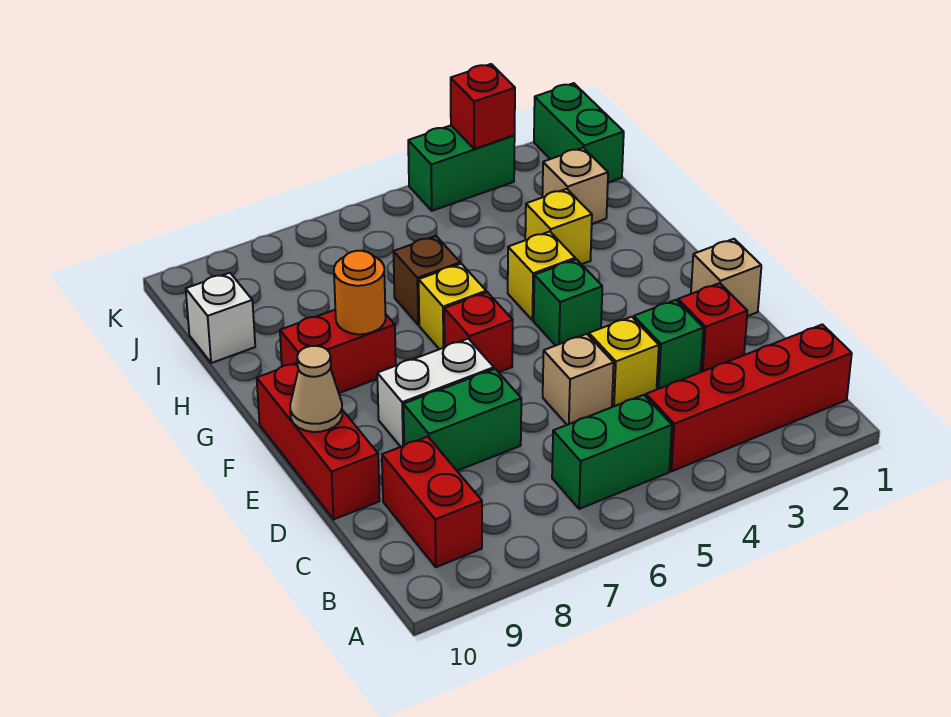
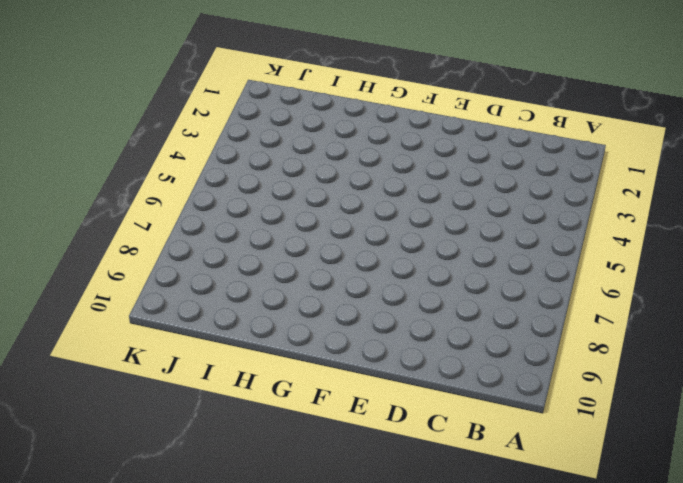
none -> red brick B1:B4 level 1
none -> green brick B5:B6 level 1
none -> red brick B9:C9 level 1

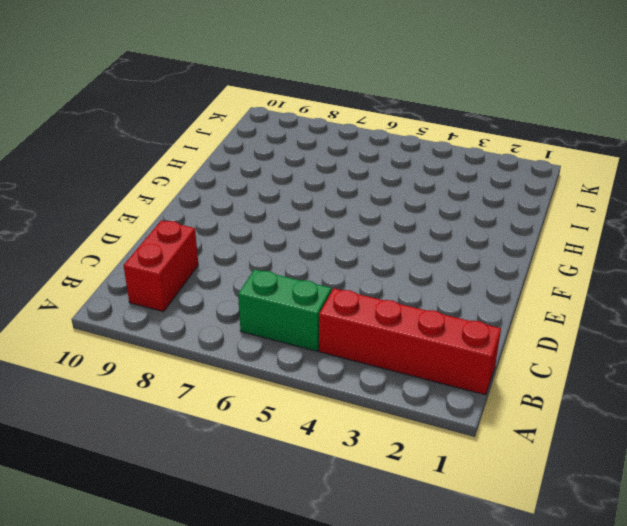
none -> red brick D2 level 1
none -> green brick D3 level 1
none -> yellow brick D4 level 1

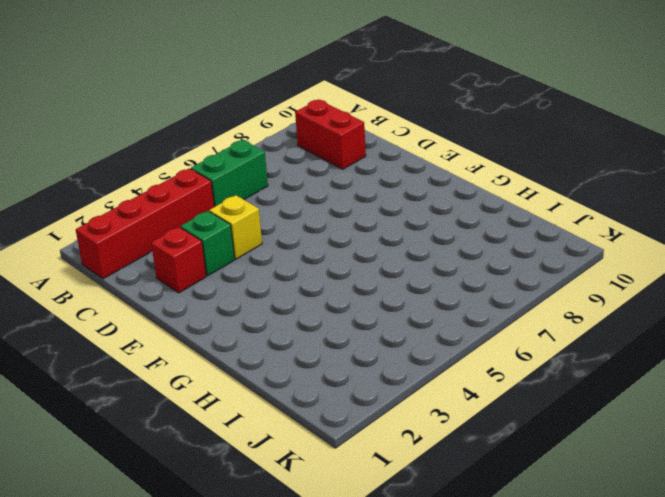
none -> tan brick D5 level 1
none -> green brick D7:D8 level 1
none -> red brick D10:F10 level 1

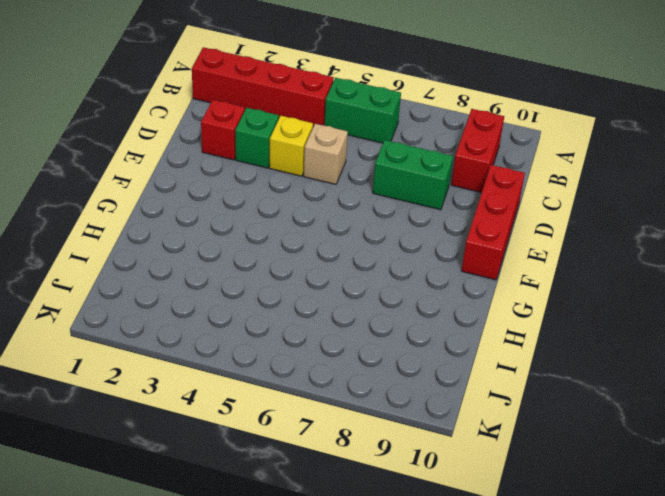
none -> tan brick E1 level 1
none -> white brick E7:E8 level 1
none -> green brick F4 level 1

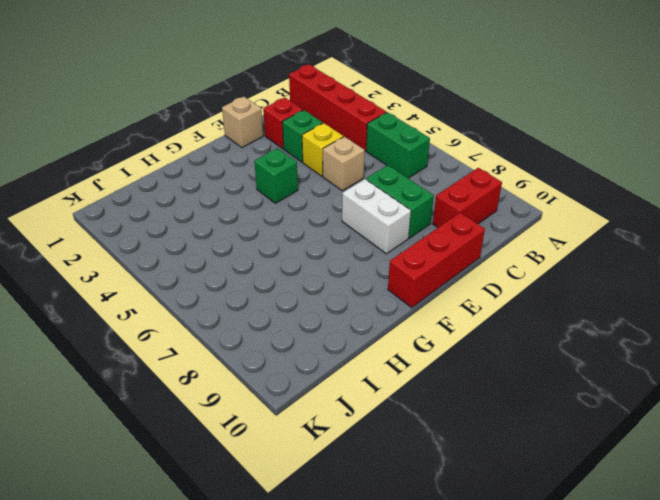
none -> red brick F6 level 1
none -> yellow brick G4 level 1
none -> yellow brick G6 level 1

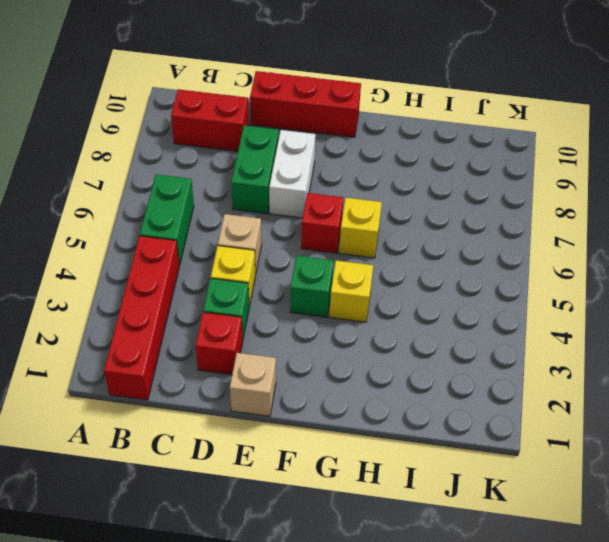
none -> red brick G8:G9 level 1
none -> yellow brick H3 level 1
none -> brown brick H6 level 1

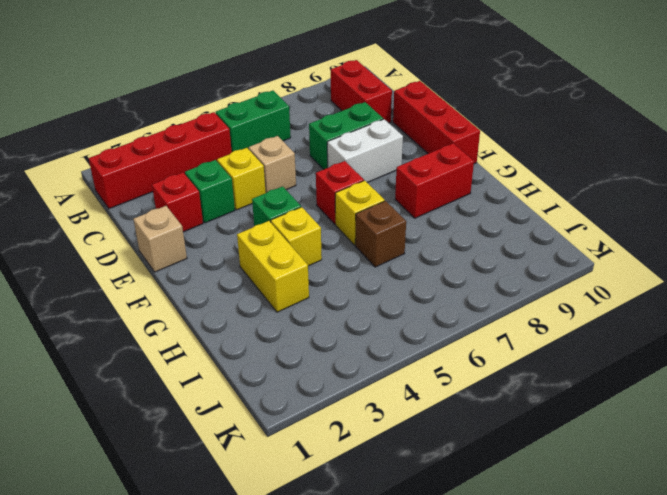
yellow brick G3:H3 level 1 -> yellow brick H3 level 1
none -> tan brick I2 level 1
none -> white brick I10 level 1
none -> green brick J1:K1 level 1

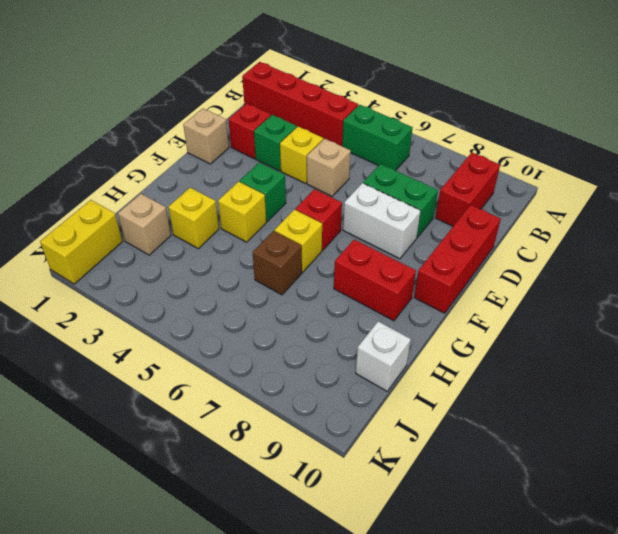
yellow brick J1:K1 level 1 -> green brick J1:K1 level 1
none -> green brick K3:K4 level 1
none -> tan cone E10 level 2
none -> orange round brick G8 level 2

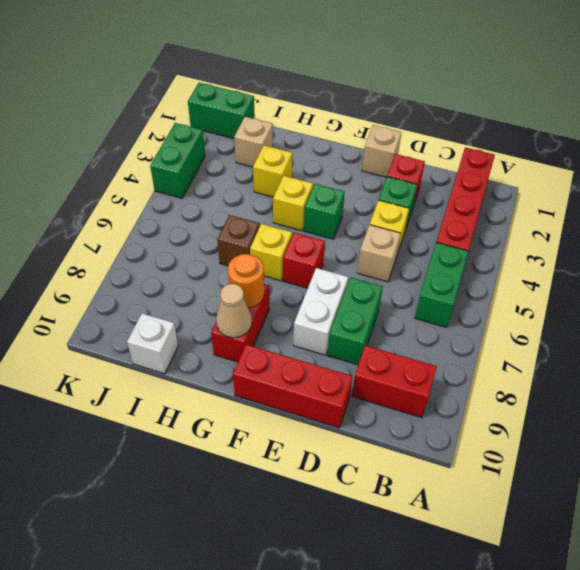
tan cone G9 level 2 -> tan cone E10 level 2
none -> red brick K3 level 2

